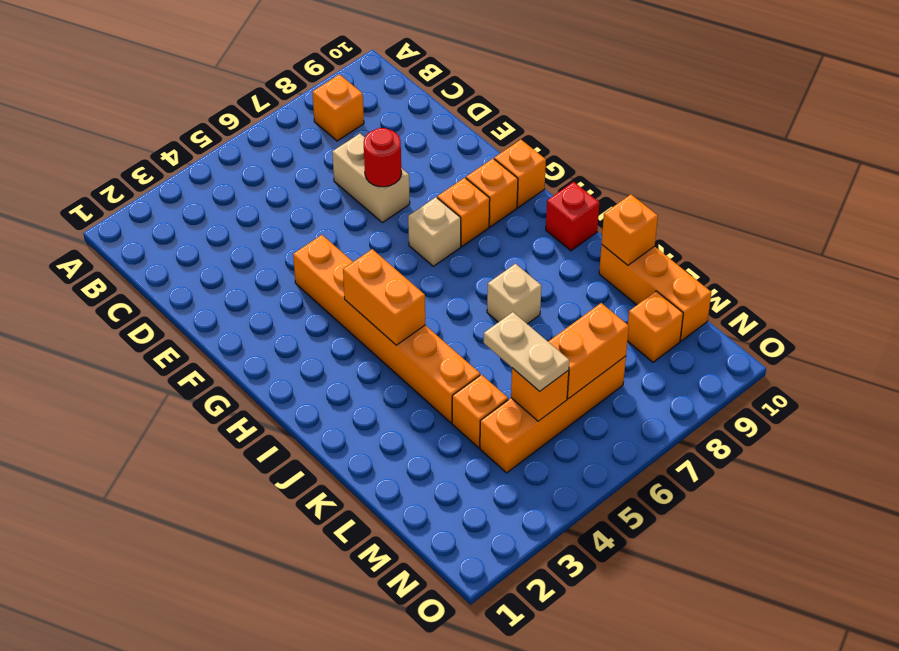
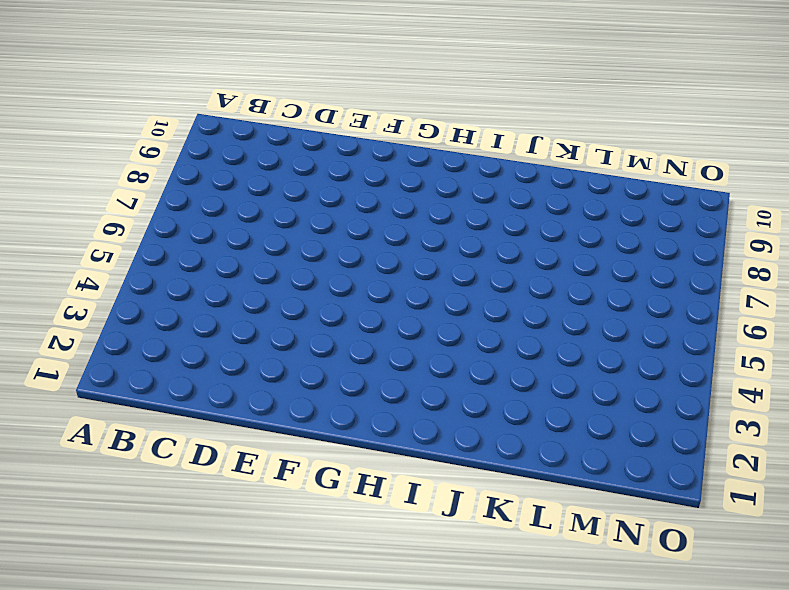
none -> orange brick B8 level 1
none -> tan brick D7:E7 level 1
none -> orange brick F4:K4 level 1

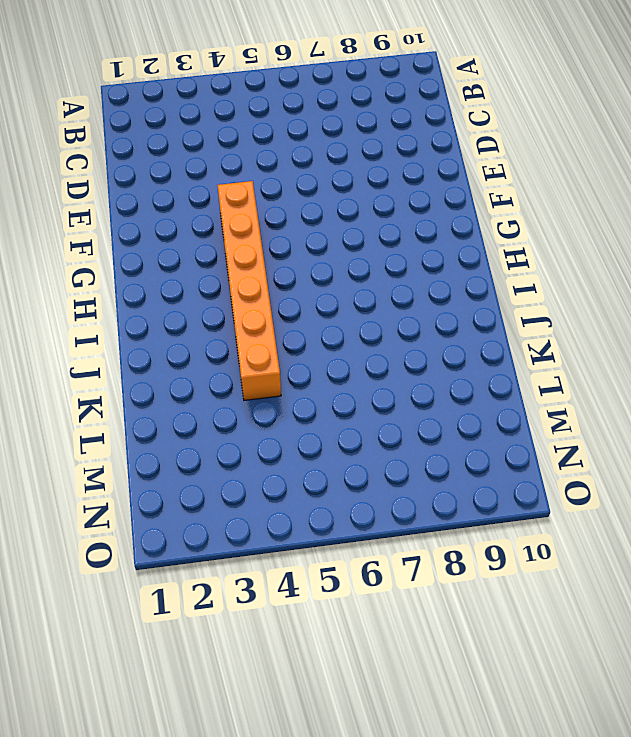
none -> orange brick B8 level 1
none -> tan brick D7:E7 level 1
none -> tan brick G7 level 1

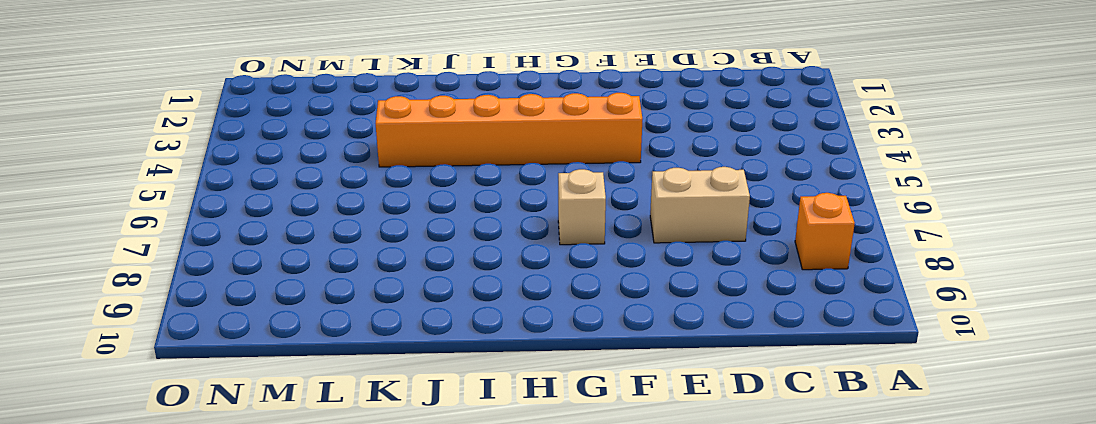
none -> orange brick G8 level 1
none -> orange brick G9 level 1
none -> orange brick G10 level 1

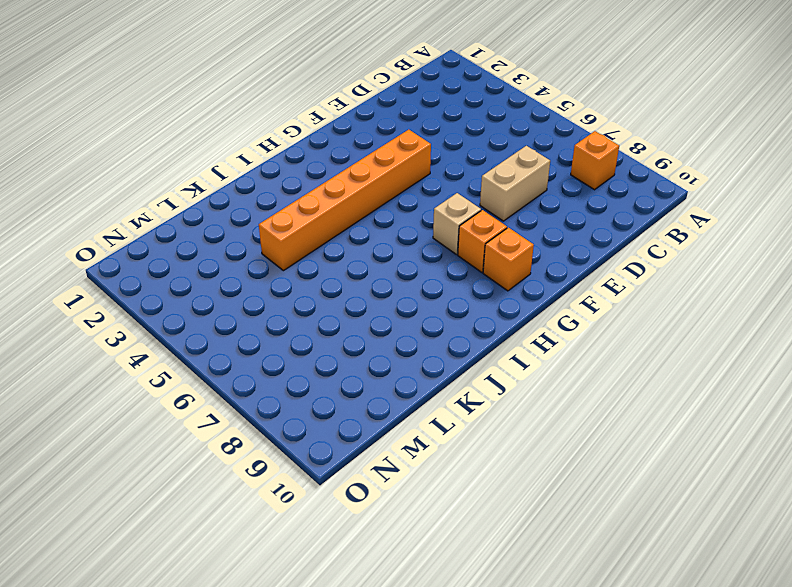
none -> orange brick G10 level 1
none -> red brick I10 level 1
none -> tan brick J7 level 1

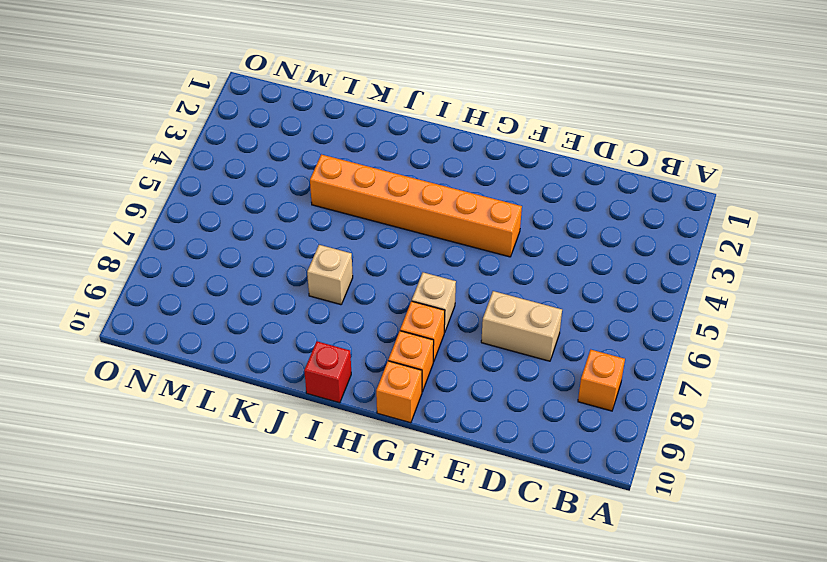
none -> orange brick K10:M10 level 1
none -> orange brick L4 level 1
none -> orange brick M4:M7 level 1

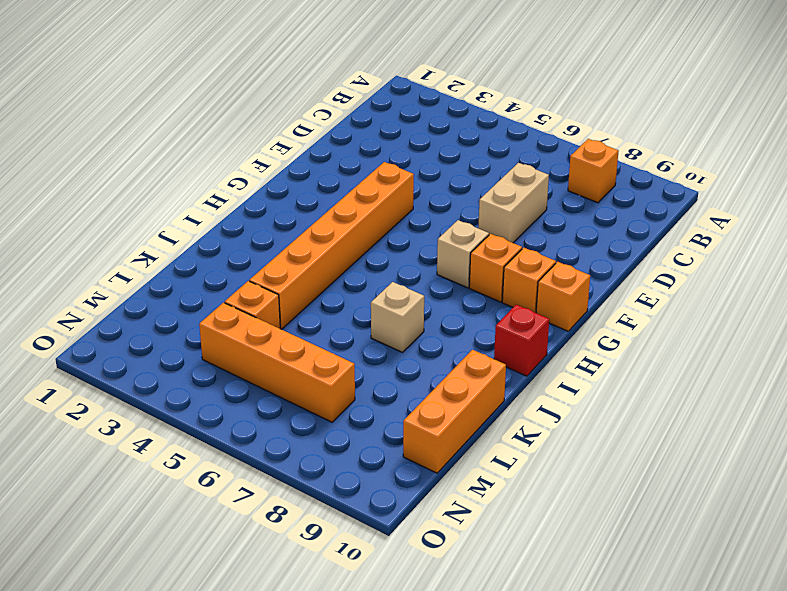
none -> orange brick M9 level 1
none -> red round brick E7 level 2
none -> orange brick H4:I4 level 2

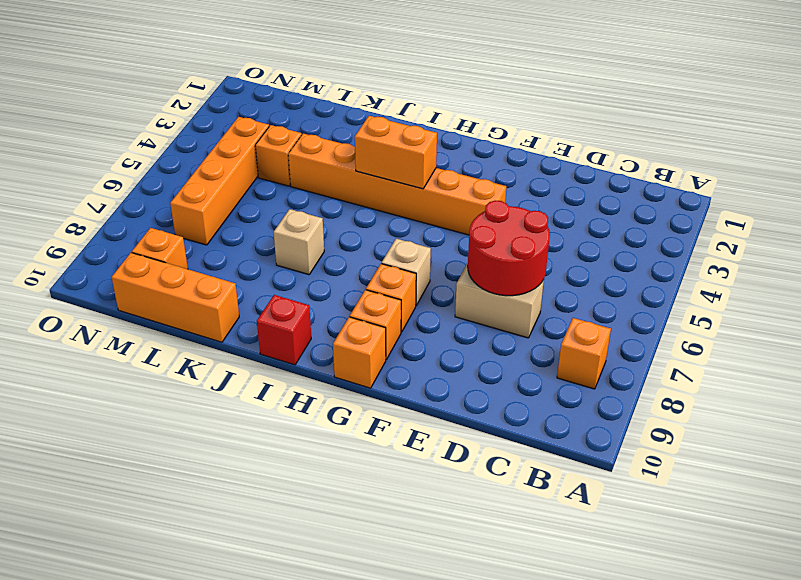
red round brick D6:E7 level 2 -> red round brick E7 level 2
none -> orange brick K10 level 2
none -> orange brick M5 level 2
none -> orange brick M6:M7 level 2

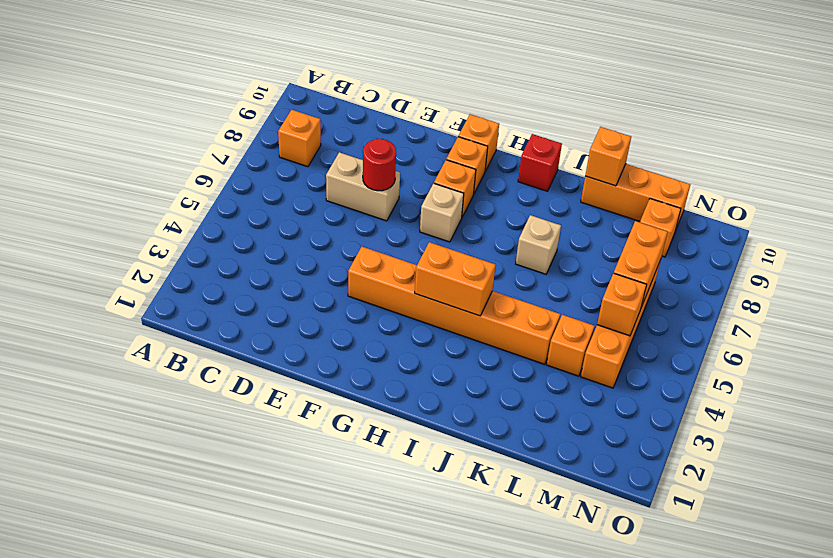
none -> tan plate L5:M5 level 3

